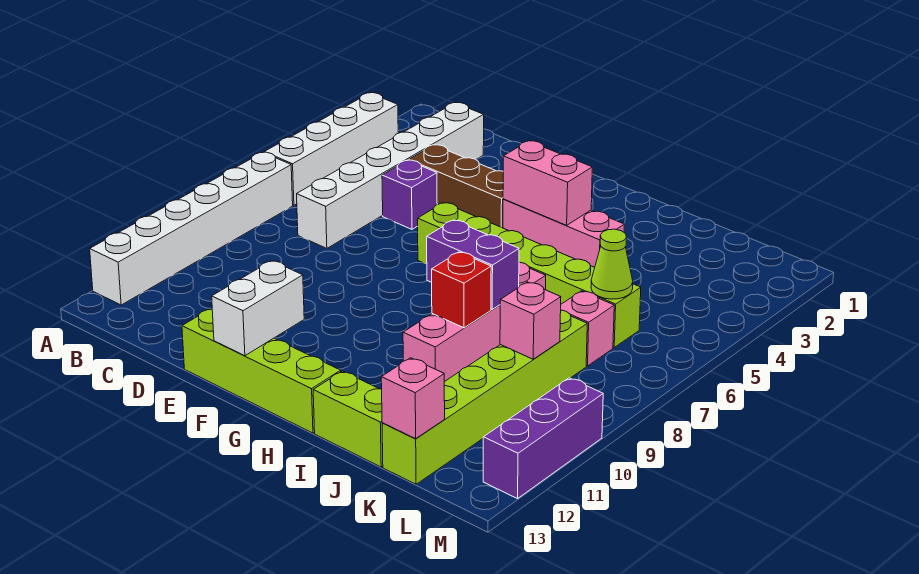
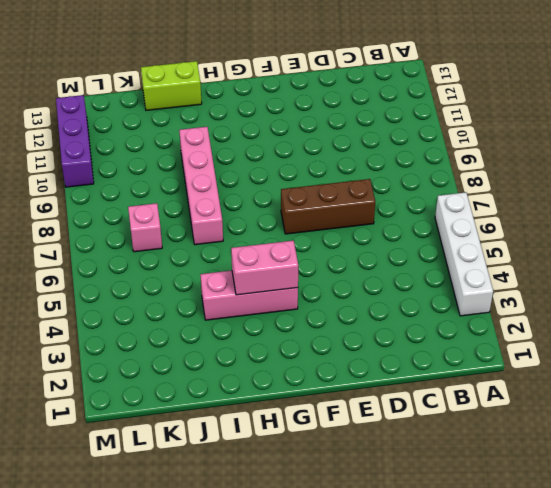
brown brick D7:F7 level 1 -> brown brick D4:F4 level 1
none -> white brick A7:A12 level 1
none -> white brick C2:C7 level 1
none -> purple brick D5 level 1

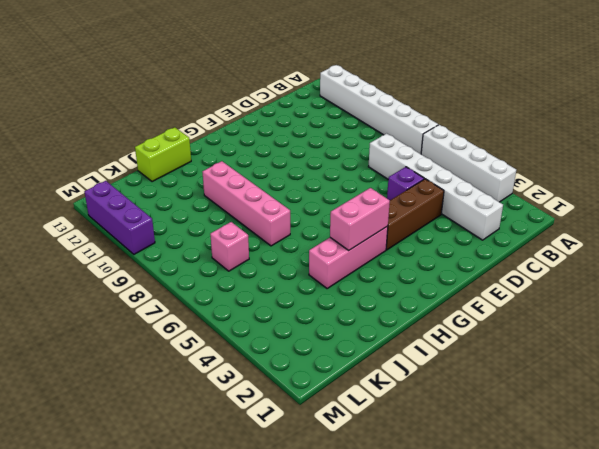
none -> lime brick E13:H13 level 1
none -> lime brick F6:K6 level 1
none -> lime brick K8:K13 level 1

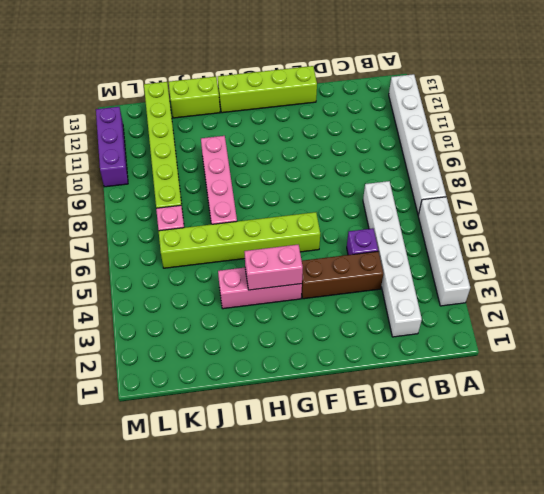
none -> white brick F12:F13 level 2
none -> purple brick H8:I8 level 2
none -> red brick I9 level 2

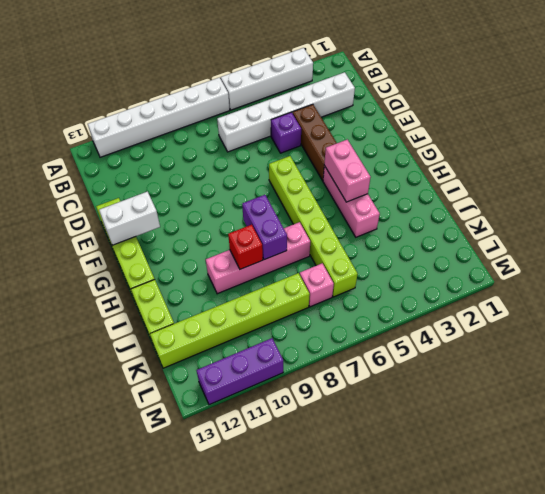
none -> lime cone K6 level 2
none -> pink brick K9 level 2
none -> pink brick K13 level 2

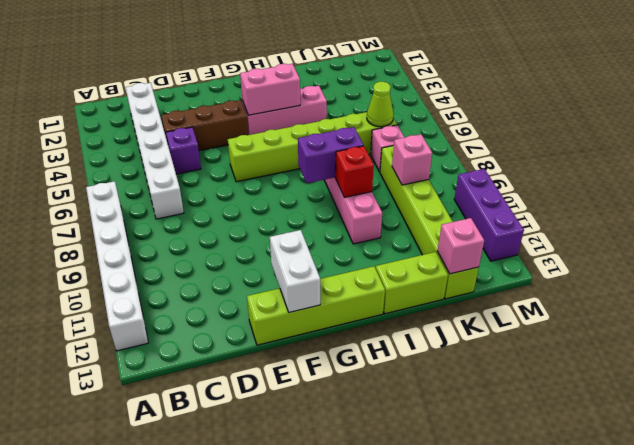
none -> white brick A3:A6 level 1

